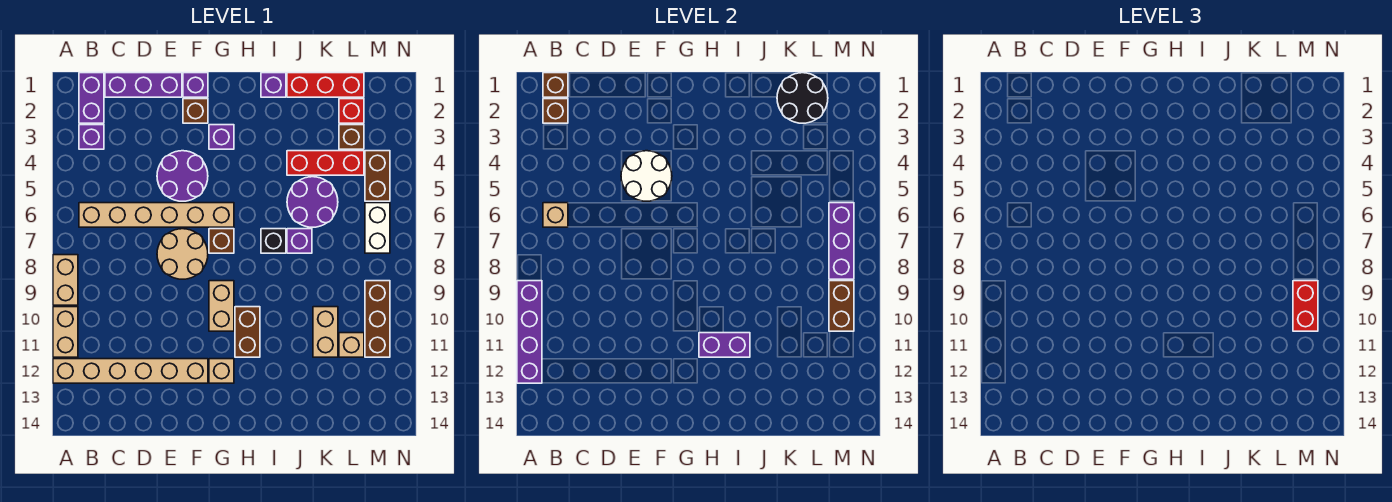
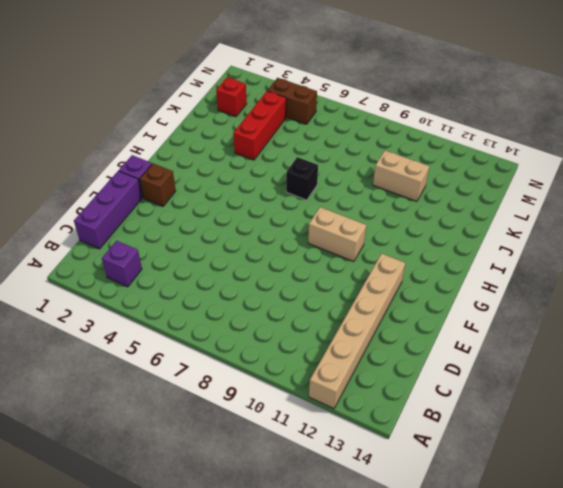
none -> tan brick A8:A9 level 1
none -> tan brick A10:A11 level 1
none -> purple brick B1:B2 level 1
none -> tan brick B6:G6 level 1

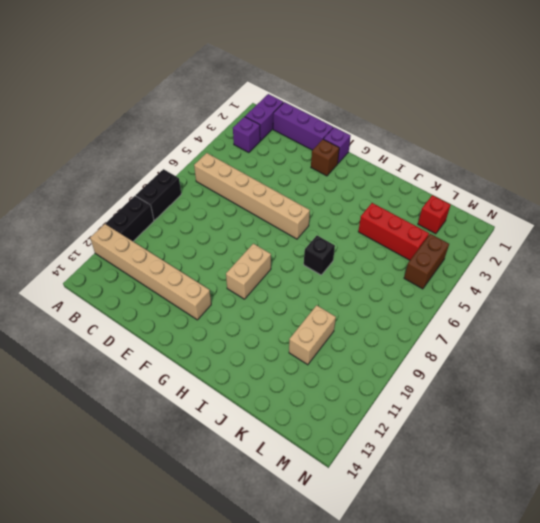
black brick A8:A9 level 1 -> tan brick A8:A9 level 1
black brick A10:A11 level 1 -> tan brick A10:A11 level 1
none -> purple round brick E4:F5 level 1
none -> tan round brick E7:F8 level 1
none -> purple brick G3 level 1
none -> brown brick G7 level 1

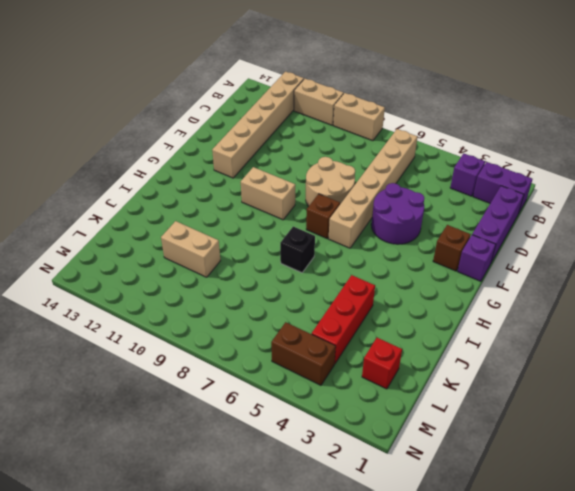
none -> purple brick G3 level 1
none -> tan brick G12 level 1
none -> brown brick H10:H11 level 1
none -> purple brick I1 level 1

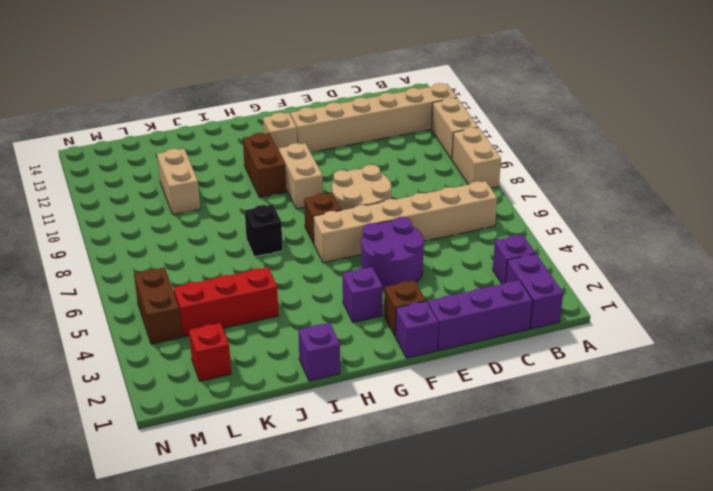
none -> red brick J1:L1 level 1
none -> purple round brick J5:K6 level 1
none -> purple brick J7 level 1
none -> brown brick L3 level 1

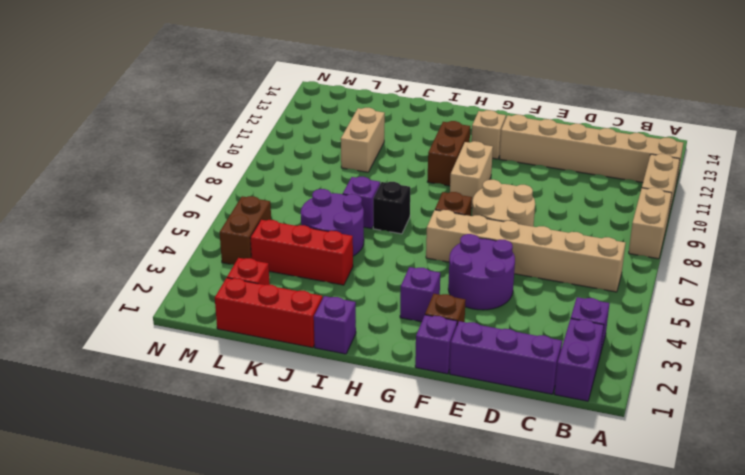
none -> brown brick L3 level 1
none -> tan brick L11 level 1
none -> white brick M6:M7 level 1
none -> brown brick M9:M11 level 1

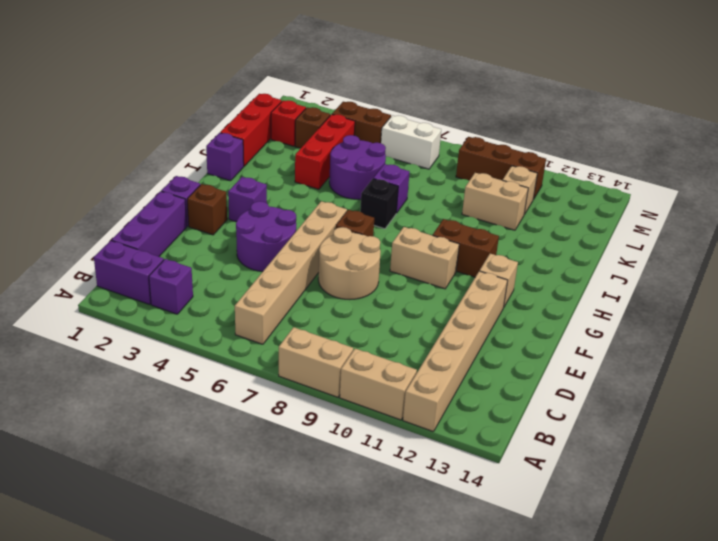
none -> purple brick A9:A12 level 2
none -> brown brick B1 level 2
none -> brown brick B2 level 2
none -> tan brick B6 level 2

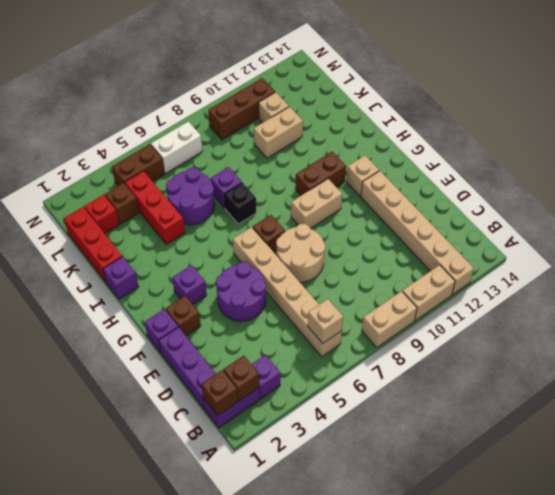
none -> purple brick A9:A12 level 2
none -> white round brick E4:F5 level 2
none -> purple brick H11:I11 level 2
none -> black round brick K1:L2 level 2

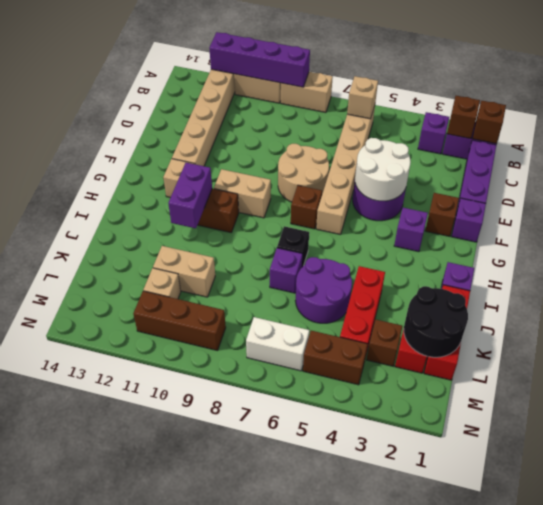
none -> purple brick M6:M8 level 2
none -> brown brick M9:M10 level 2
none -> red brick M9:M10 level 3

